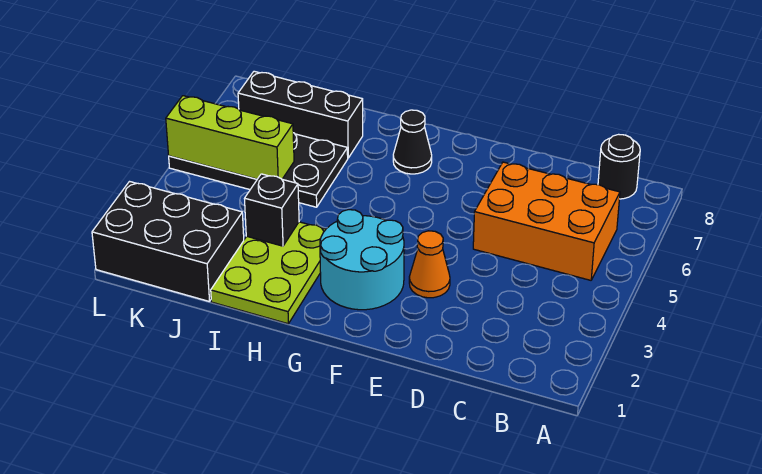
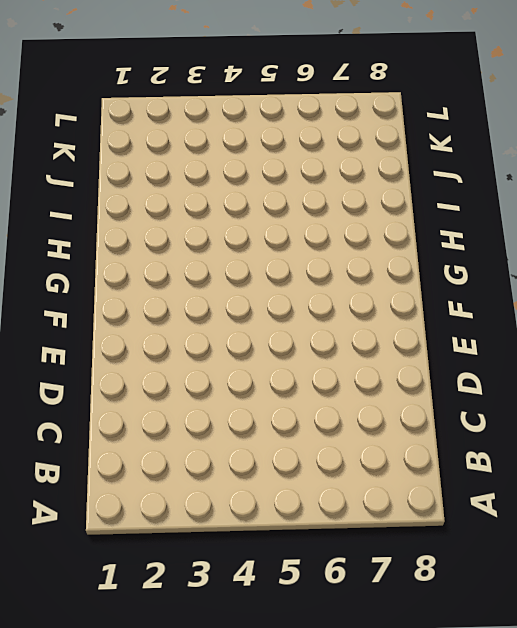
none -> orange brick B5:D6 level 1
none -> black round brick B8 level 1

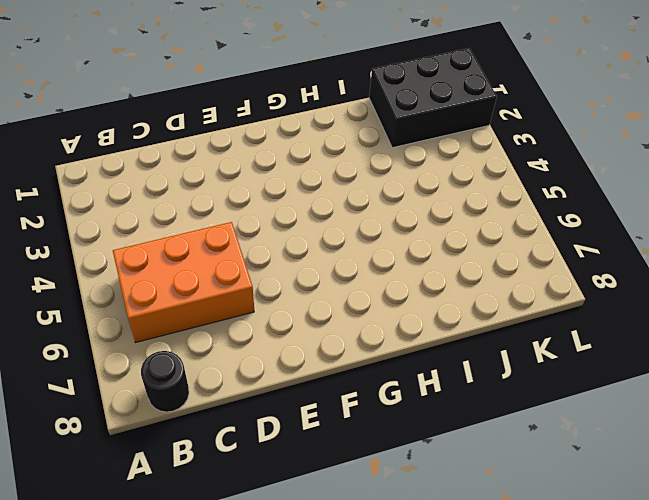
none -> orange cone E3 level 1
none -> cyan round brick F2:G3 level 1

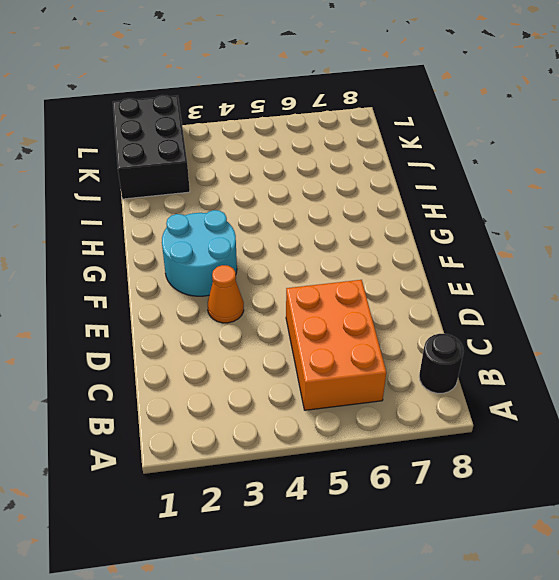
none -> black cone G7 level 1
none -> lime plate H1:I3 level 1

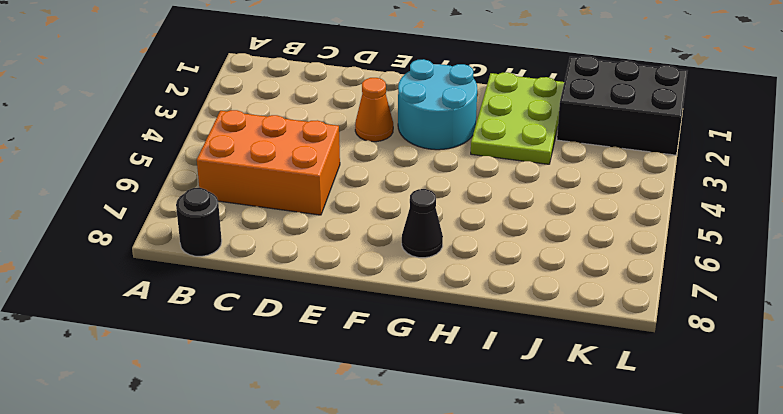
none -> black plate I5:L6 level 1
none -> black brick I7:K7 level 1

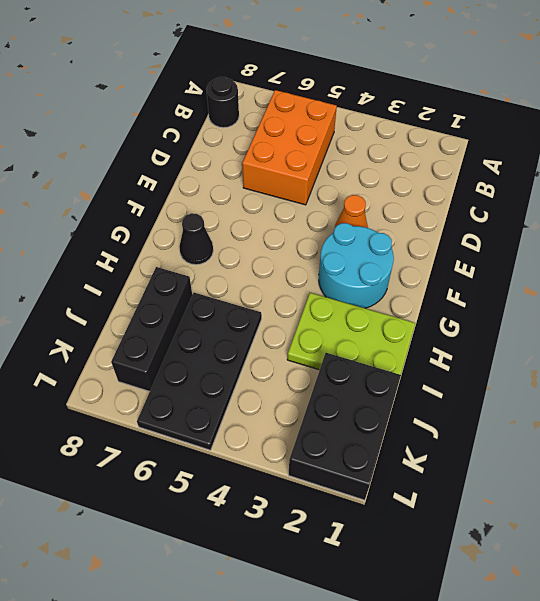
none -> black brick I3 level 2
none -> lime brick J5:L5 level 2

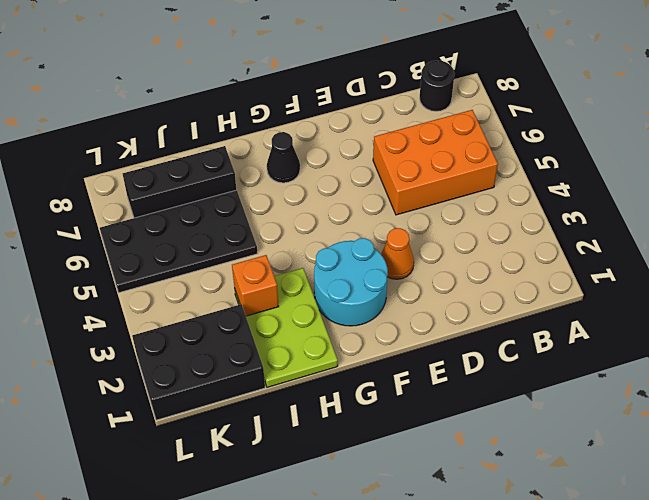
orange brick I3 level 2 -> black brick I3 level 2
none -> lime brick J5:L5 level 2

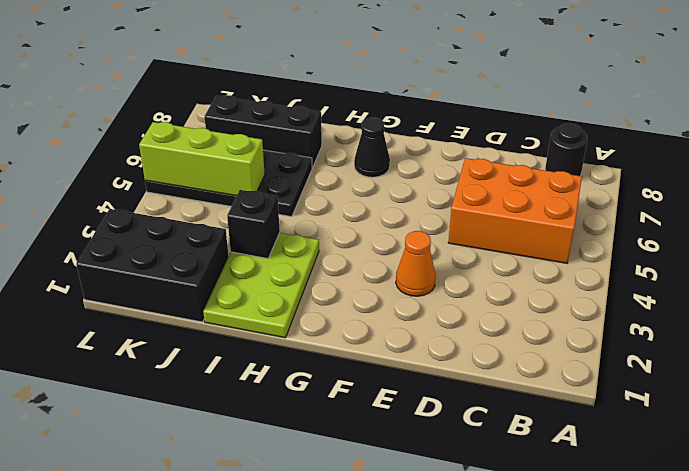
none -> cyan round brick F2:G3 level 1

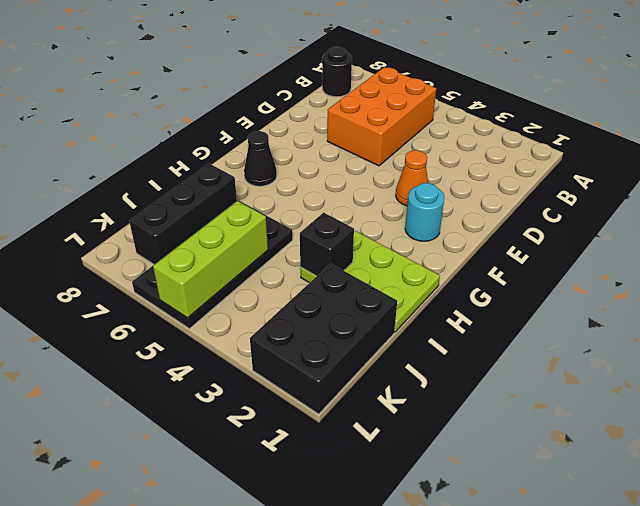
cyan round brick F2 level 1 -> cyan round brick F2:G3 level 1

